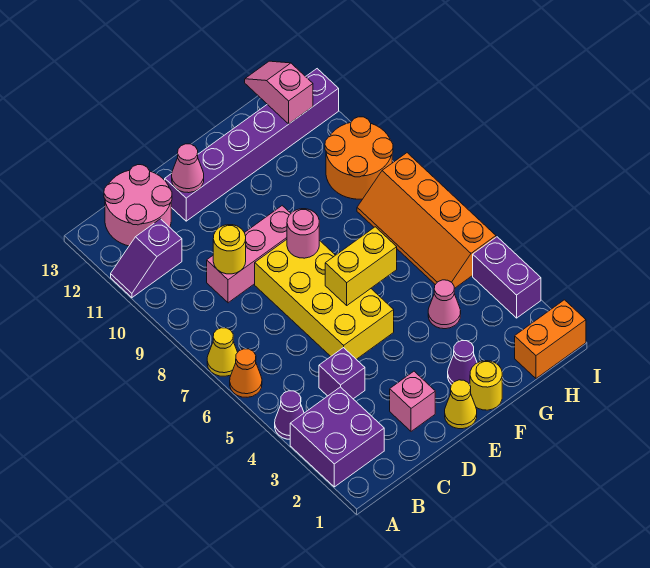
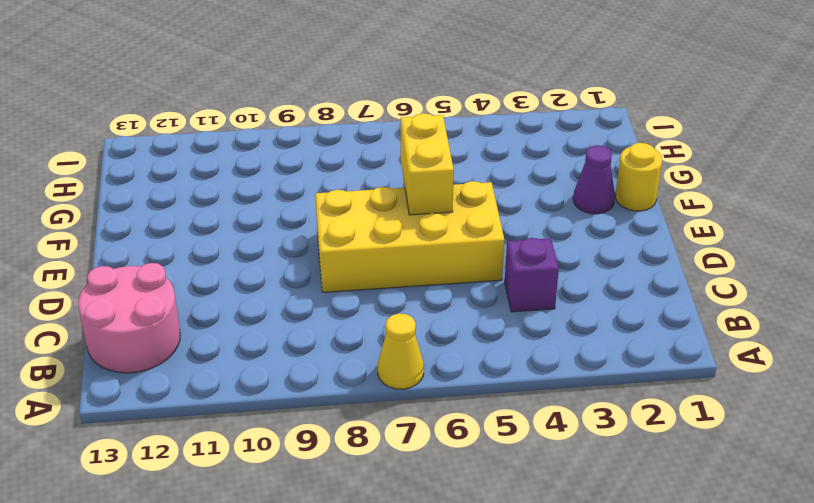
none -> purple brick A2:B3 level 1
none -> purple cone A4 level 1
none -> orange cone A6 level 1

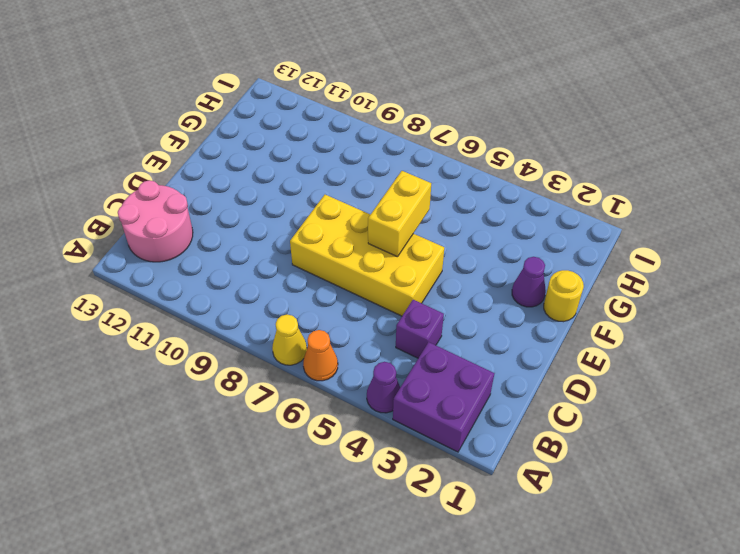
none -> purple slope A11:B11 level 1 top B
none -> pink brick C9:E9 level 1
none -> pink brick D2 level 1

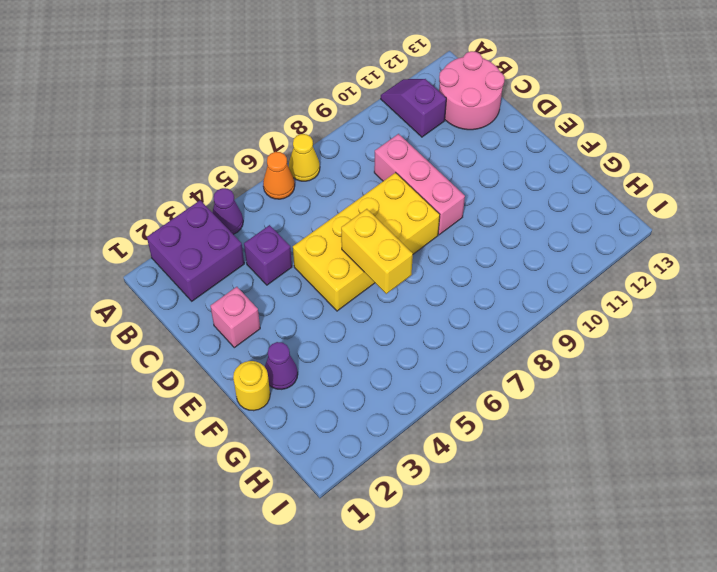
none -> purple brick D12:I12 level 1
none -> yellow cone E1 level 1
none -> pink cone G4 level 1

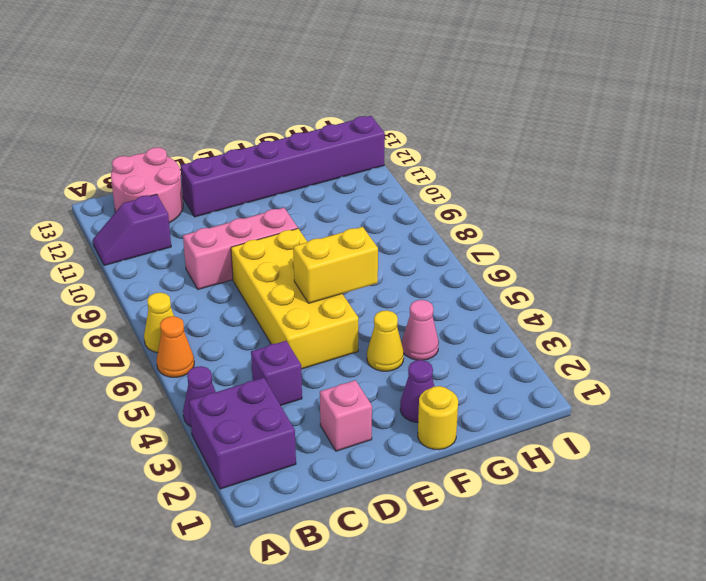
yellow cone F4 level 1 -> yellow cone E1 level 1
none -> orange brick H1:I1 level 1
none -> orange slope H5:I8 level 1 top I
none -> orange round brick H9:I10 level 1

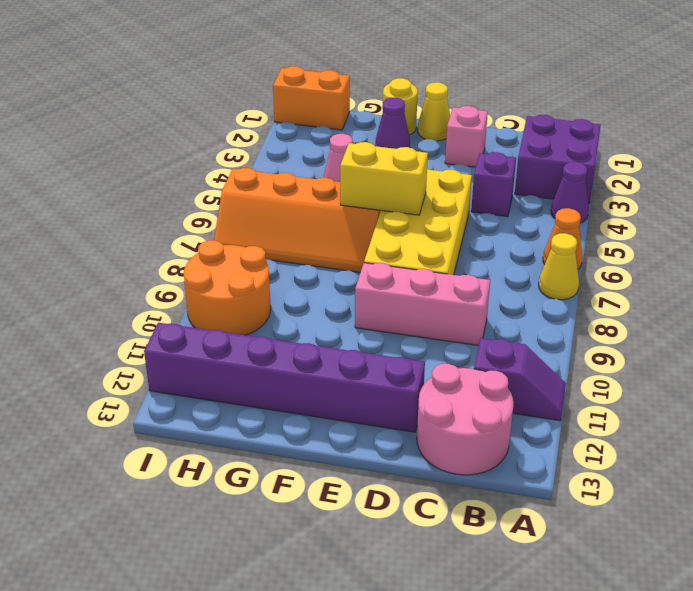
orange slope F6:I7 level 1 top 6 -> orange slope H5:I8 level 1 top I
none -> purple brick I3:I4 level 1
none -> yellow round brick C9 level 2
none -> pink cone D12 level 2

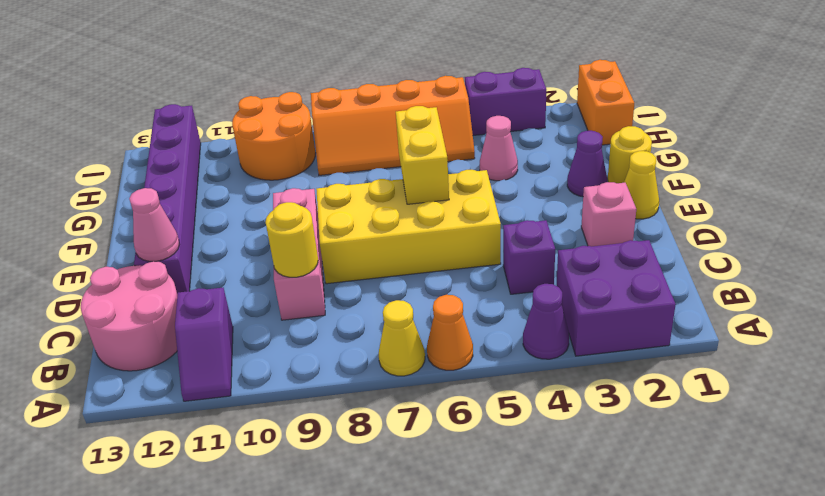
none -> pink round brick E8 level 2
none -> pink slope H12:H13 level 2 top 12

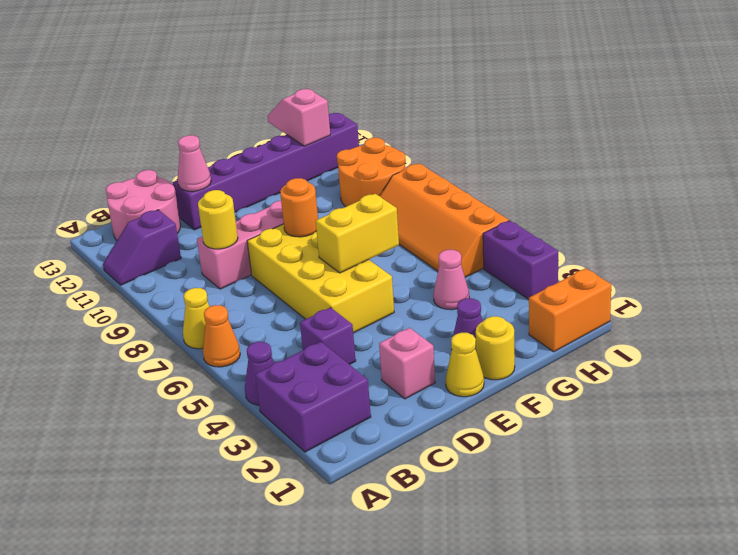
orange round brick E8 level 2 -> pink round brick E8 level 2

